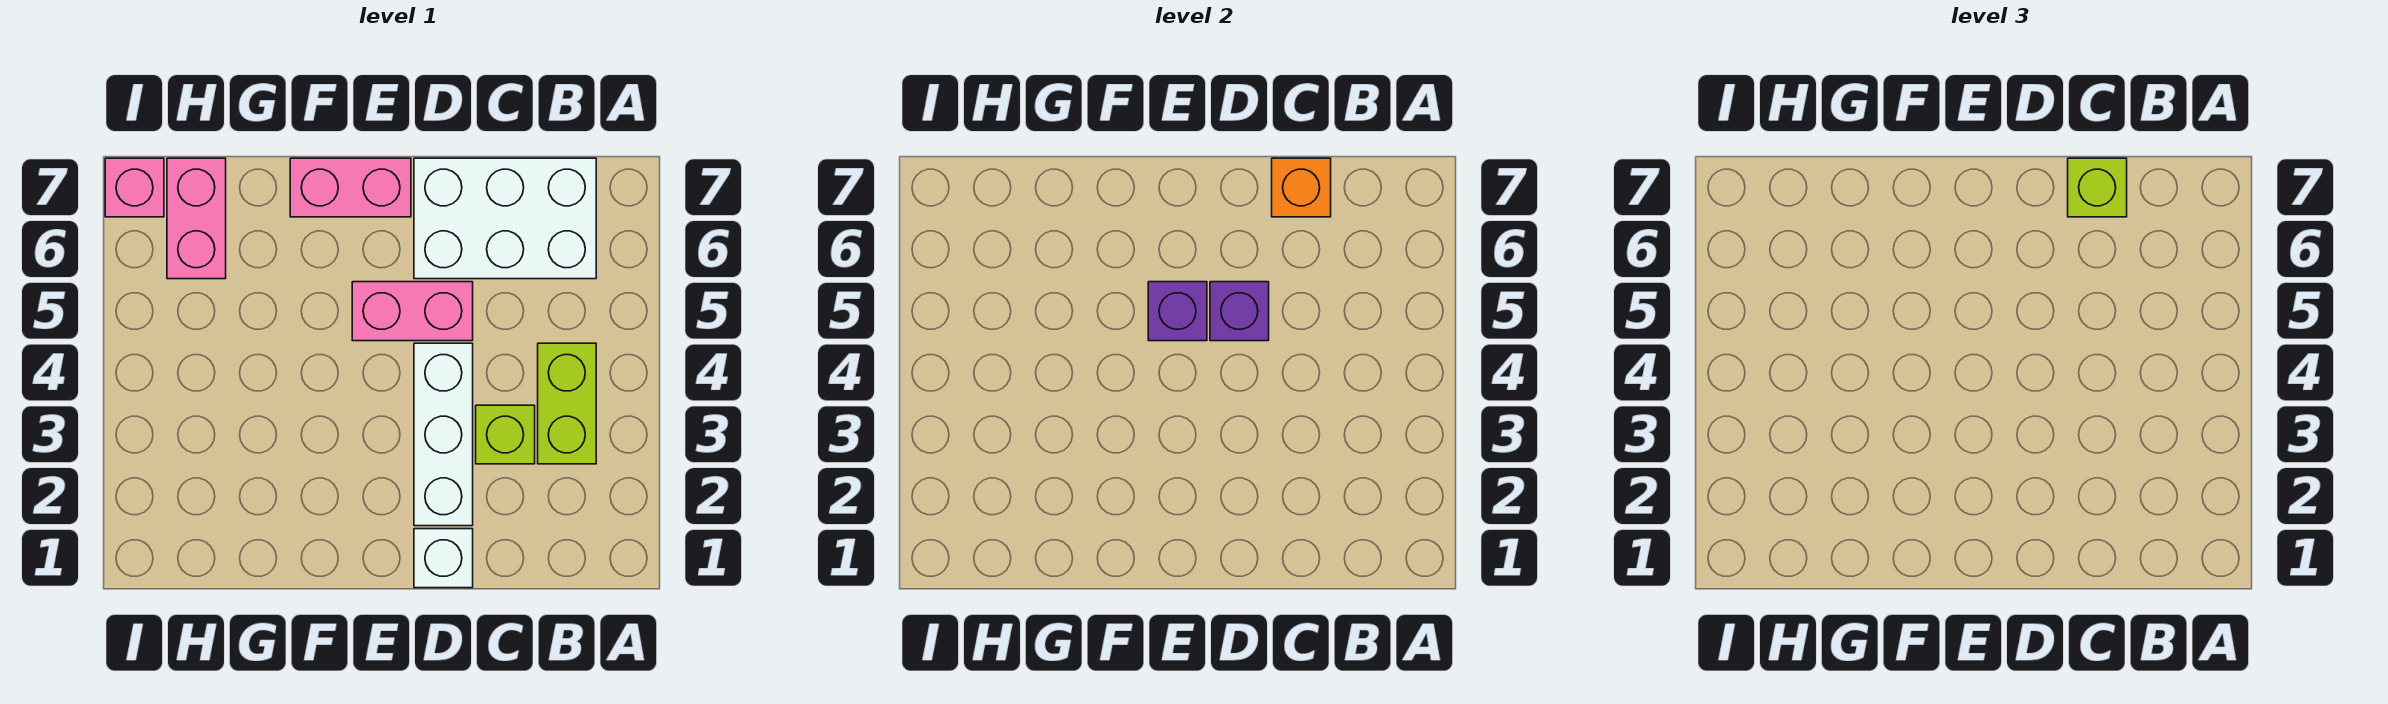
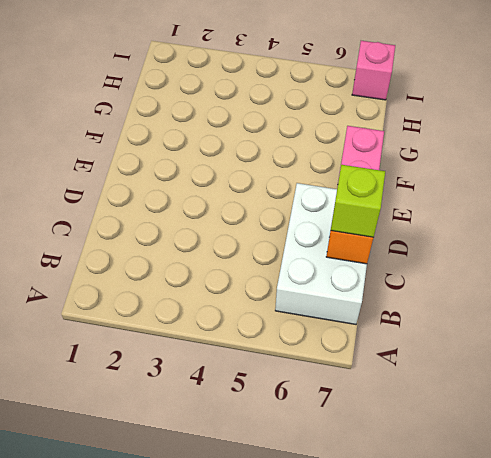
none -> lime brick B3:B4 level 1
none -> lime brick C3 level 1
none -> white brick D1 level 1

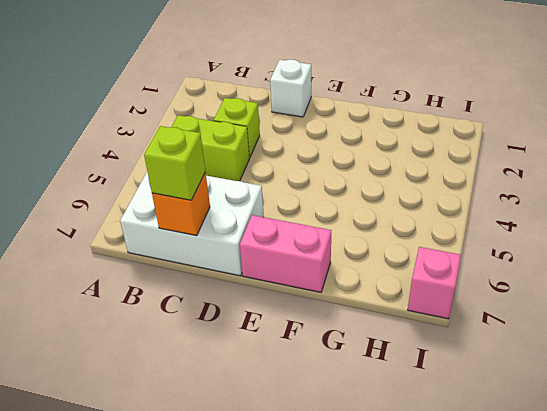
lime brick B4:C4 level 1 -> lime brick B3:B4 level 1
none -> white brick D2:D4 level 1
none -> pink brick D5:E5 level 1
none -> pink brick H6:H7 level 1

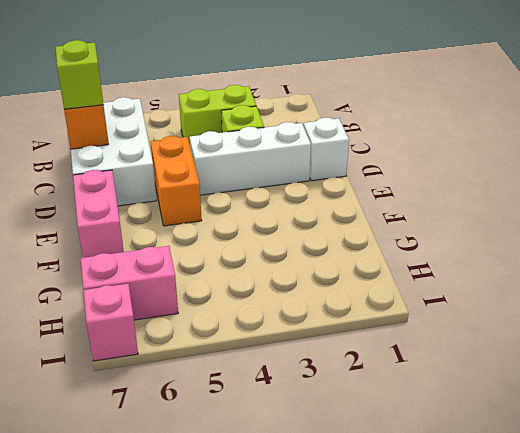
orange brick D5:E5 level 1 -> pink brick D5:E5 level 1
none -> purple brick D5 level 2
none -> purple brick E5 level 2

